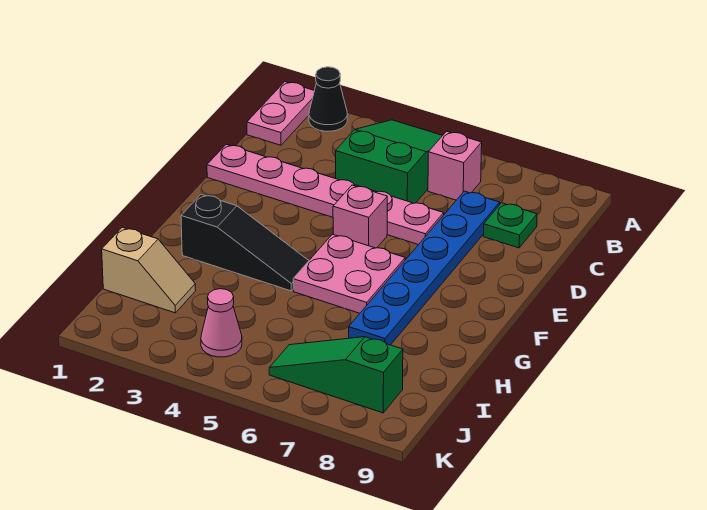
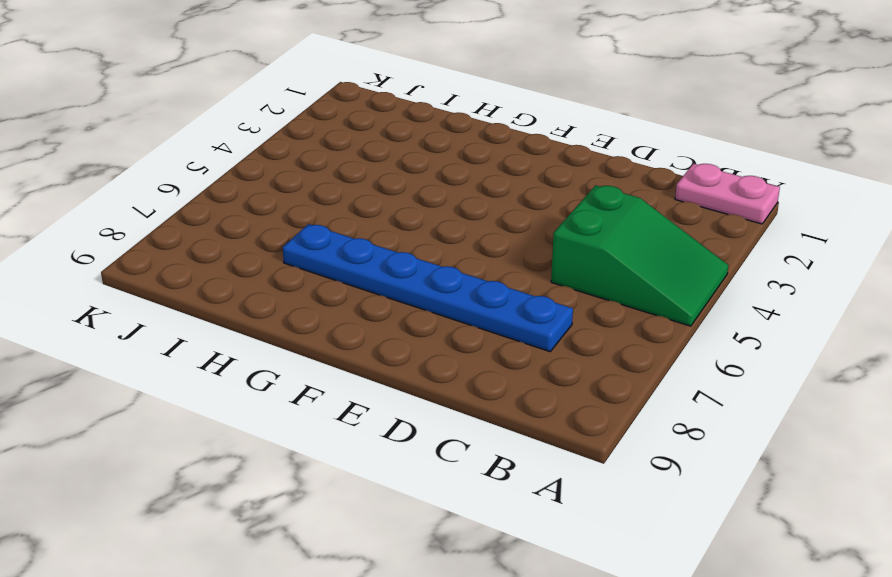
none -> black cone A2 level 1
none -> pink brick B6 level 1
none -> green plate C8 level 1

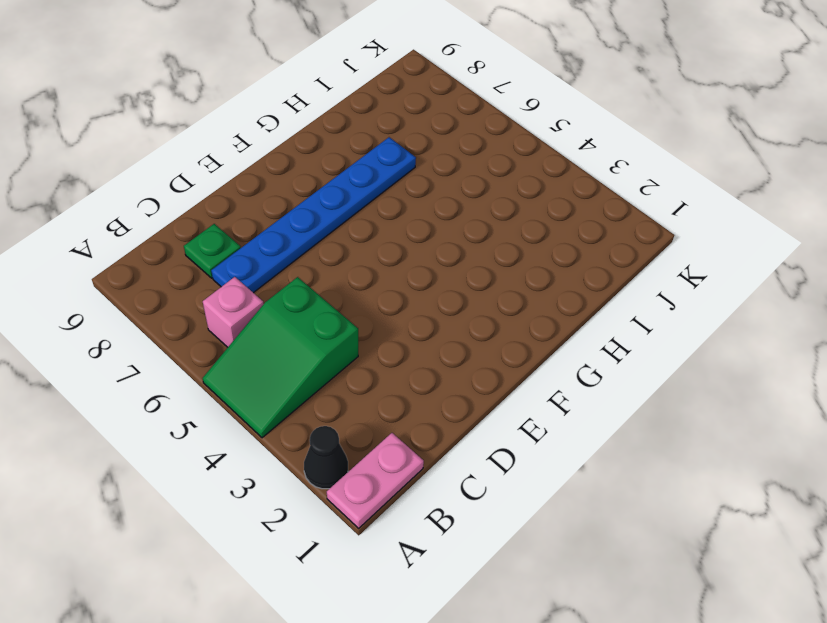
none -> pink plate D1:D6 level 1
none -> pink brick E5 level 1
none -> pink plate F5:G6 level 1

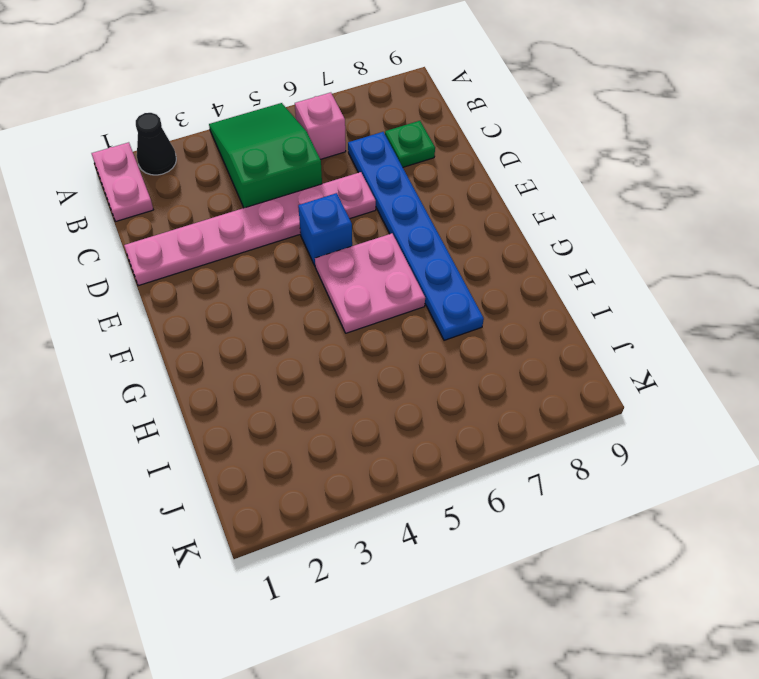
blue brick E5 level 1 -> pink brick E5 level 1
none -> black slope G2:G4 level 1 top 2
none -> tan slope I1:I2 level 1 top 1
none -> pink cone J4 level 1

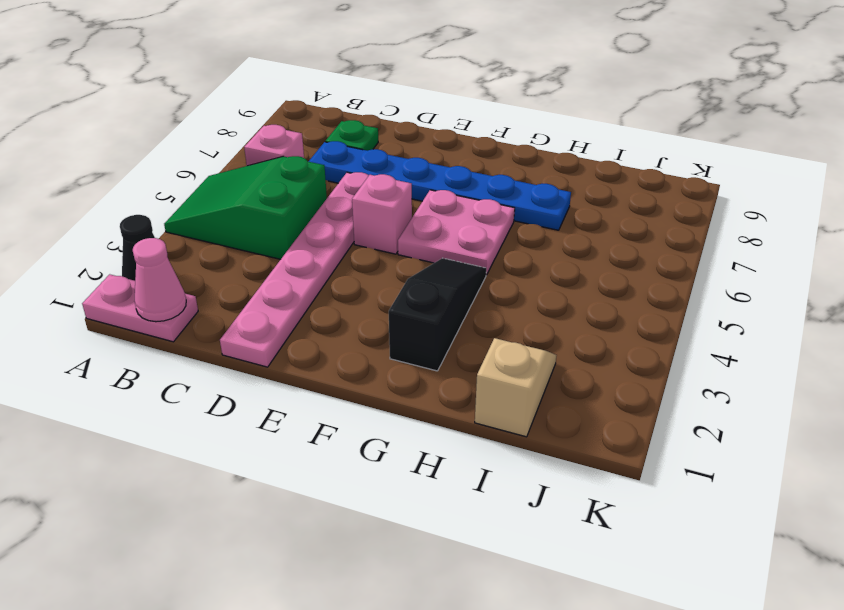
pink cone B1 level 2 -> pink cone J4 level 1
none -> green slope J6:J8 level 1 top 8

